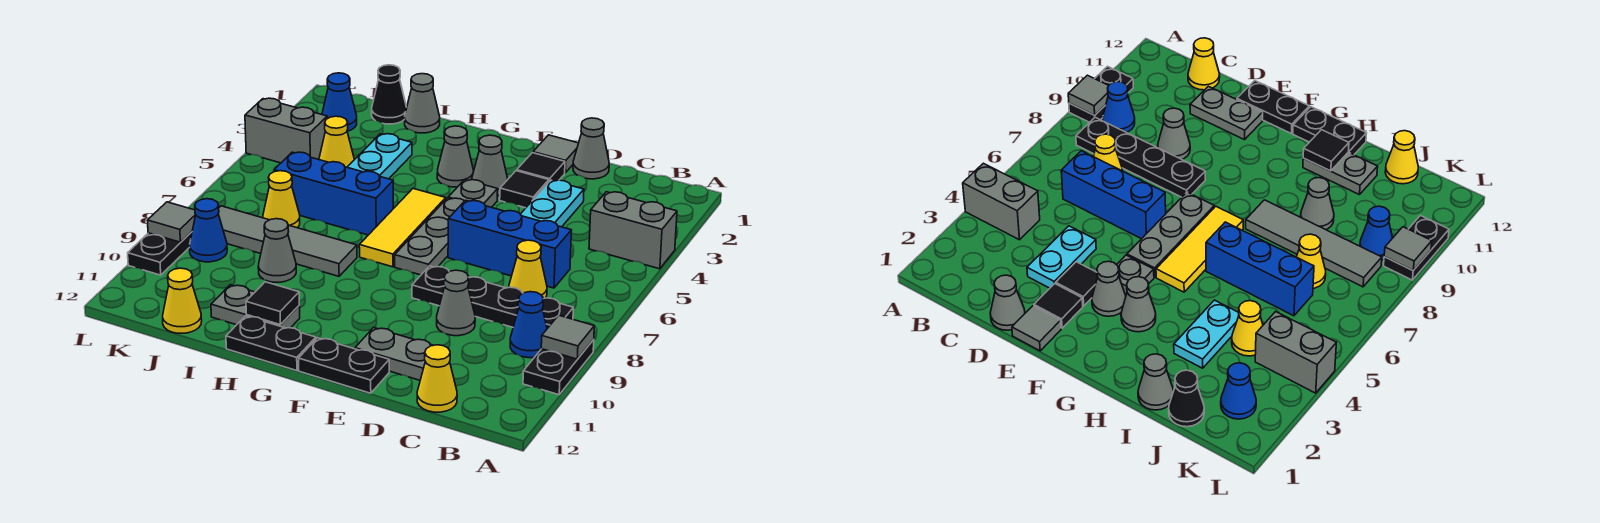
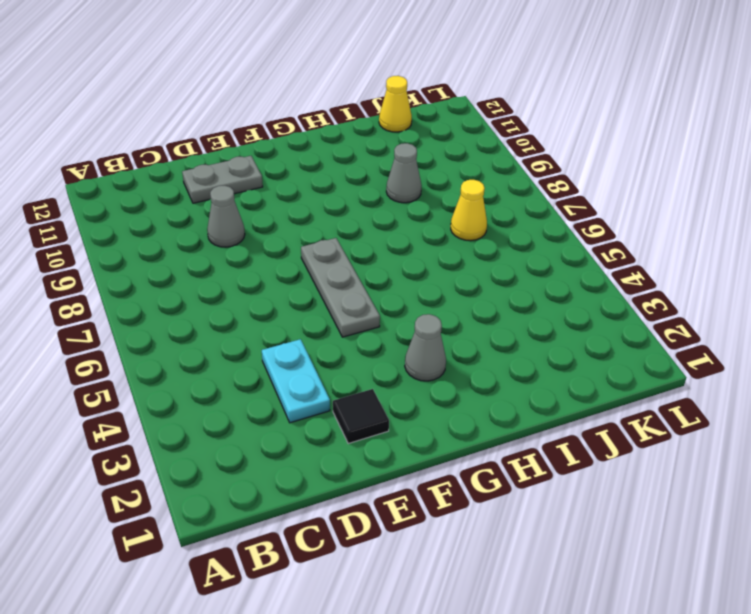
none -> grey brick A4:B4 level 1
none -> black plate A9:A10 level 1
none -> black plate B8:E8 level 1
none -> blue cone B9 level 1

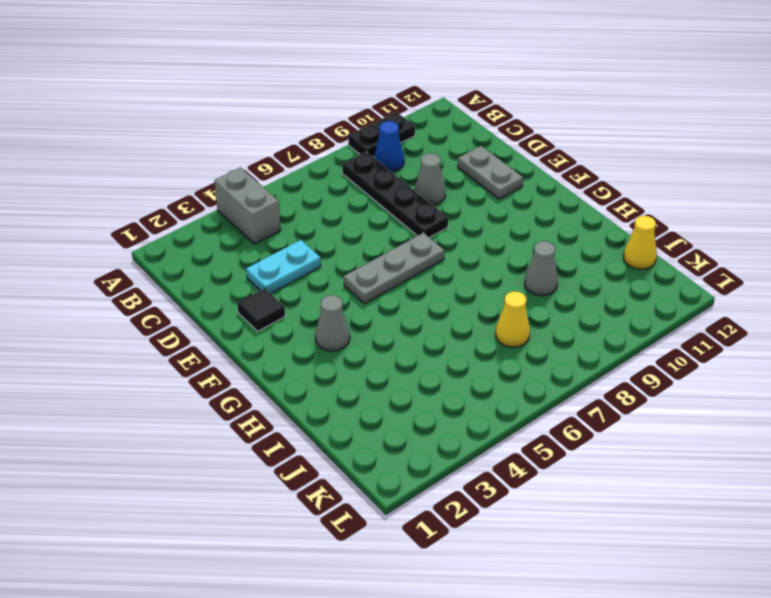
none -> blue brick C6:E6 level 1
none -> yellow cone C7 level 1
none -> yellow cone C12 level 1
none -> grey cone D1 level 1

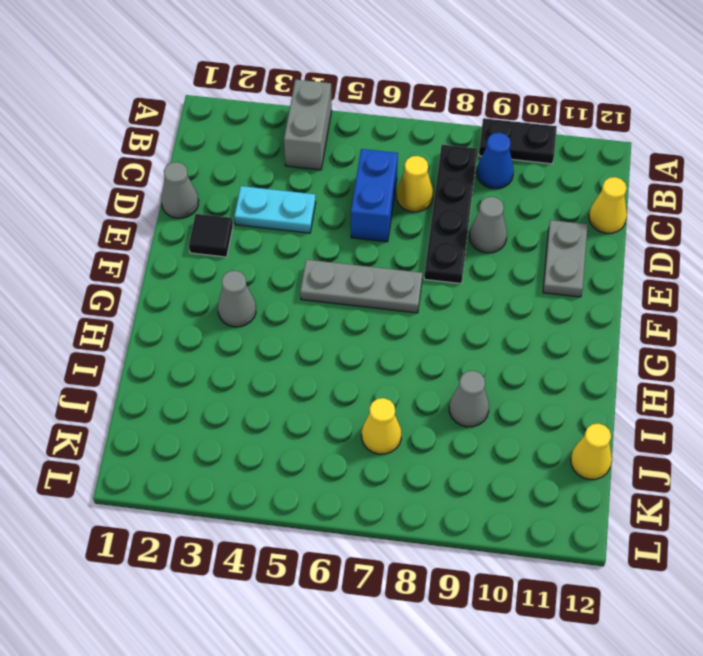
blue brick C6:D6 level 1 -> blue brick C6:E6 level 1
none -> grey tile E1 level 1
none -> black tile E3 level 1
none -> black plate E12:F12 level 1
none -> grey cone F3 level 1

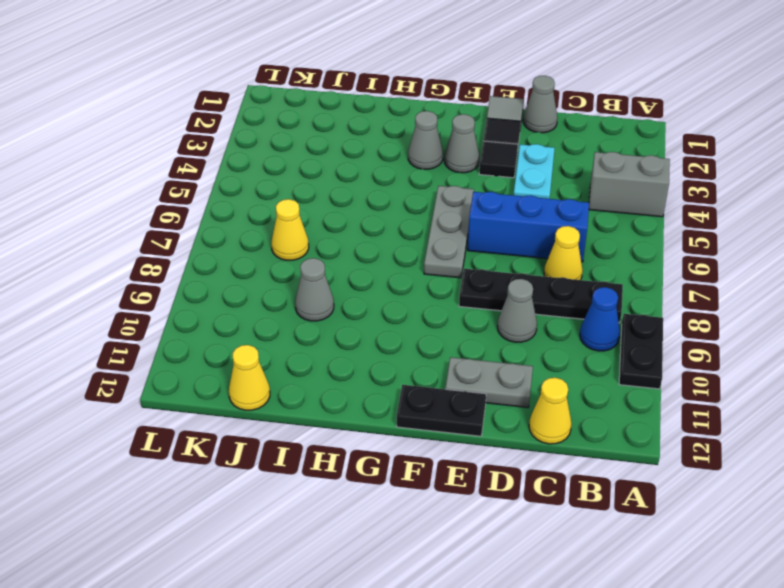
none -> grey plate F4 level 1
none -> yellow tile G5:G7 level 1
none -> black plate G12:H12 level 1
none -> blue brick H6:J6 level 1

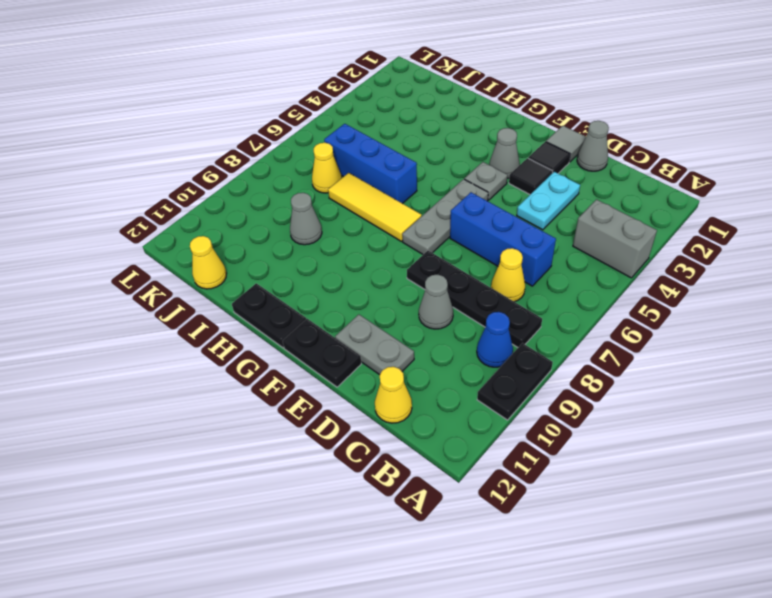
yellow tile G7:I7 level 1 -> yellow tile G5:G7 level 1
none -> grey cone G3 level 1
none -> grey tile H8:K8 level 1
none -> grey plate H11:I11 level 1
none -> grey cone I1 level 1

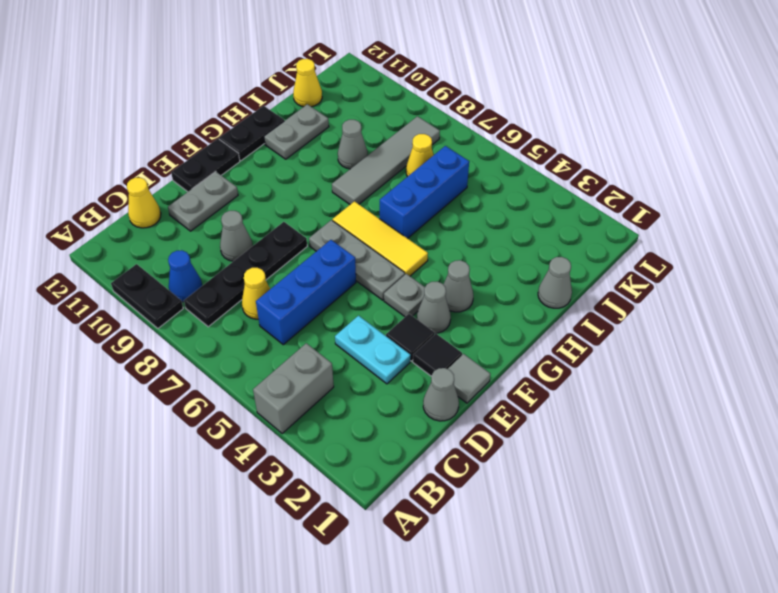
none -> cyan plate I3:I4 level 1
none -> black cone J1 level 1
none -> yellow cone J4 level 1
none -> blue cone K2 level 1

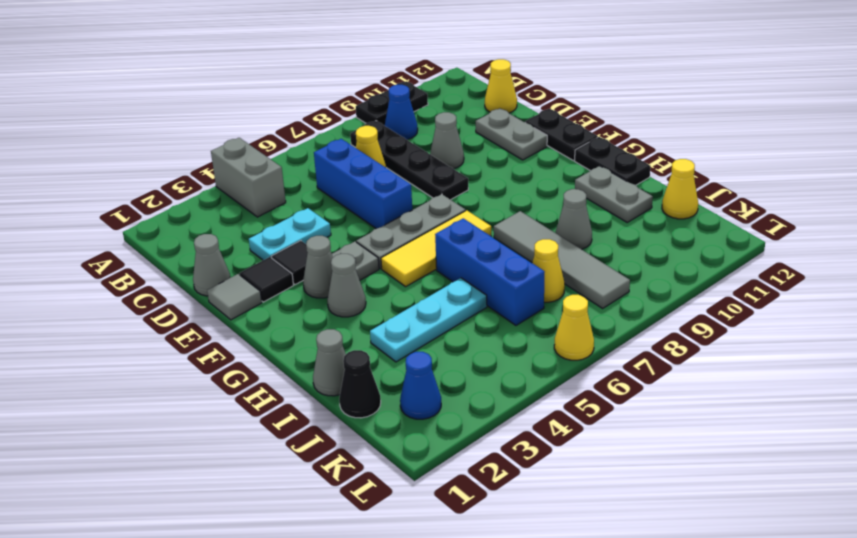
cyan plate I3:I5 level 1 -> cyan plate I3:I4 level 1
yellow cone L6 level 1 -> yellow cone J4 level 1
none -> grey brick K4:L4 level 1
none -> blue cone K9 level 1
none -> black plate L9:L10 level 1
none -> grey tile A9 level 2

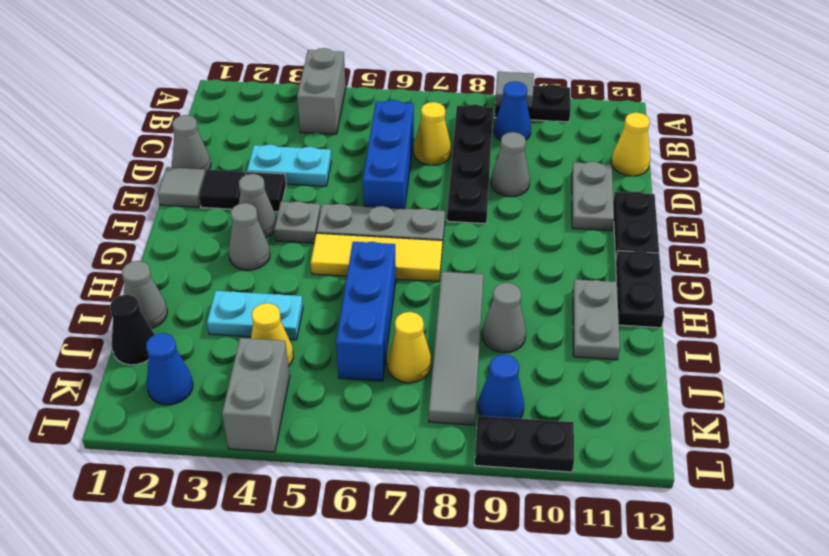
none -> yellow cone J12 level 1
none -> black tile H11 level 2
none -> grey tile L9 level 2

